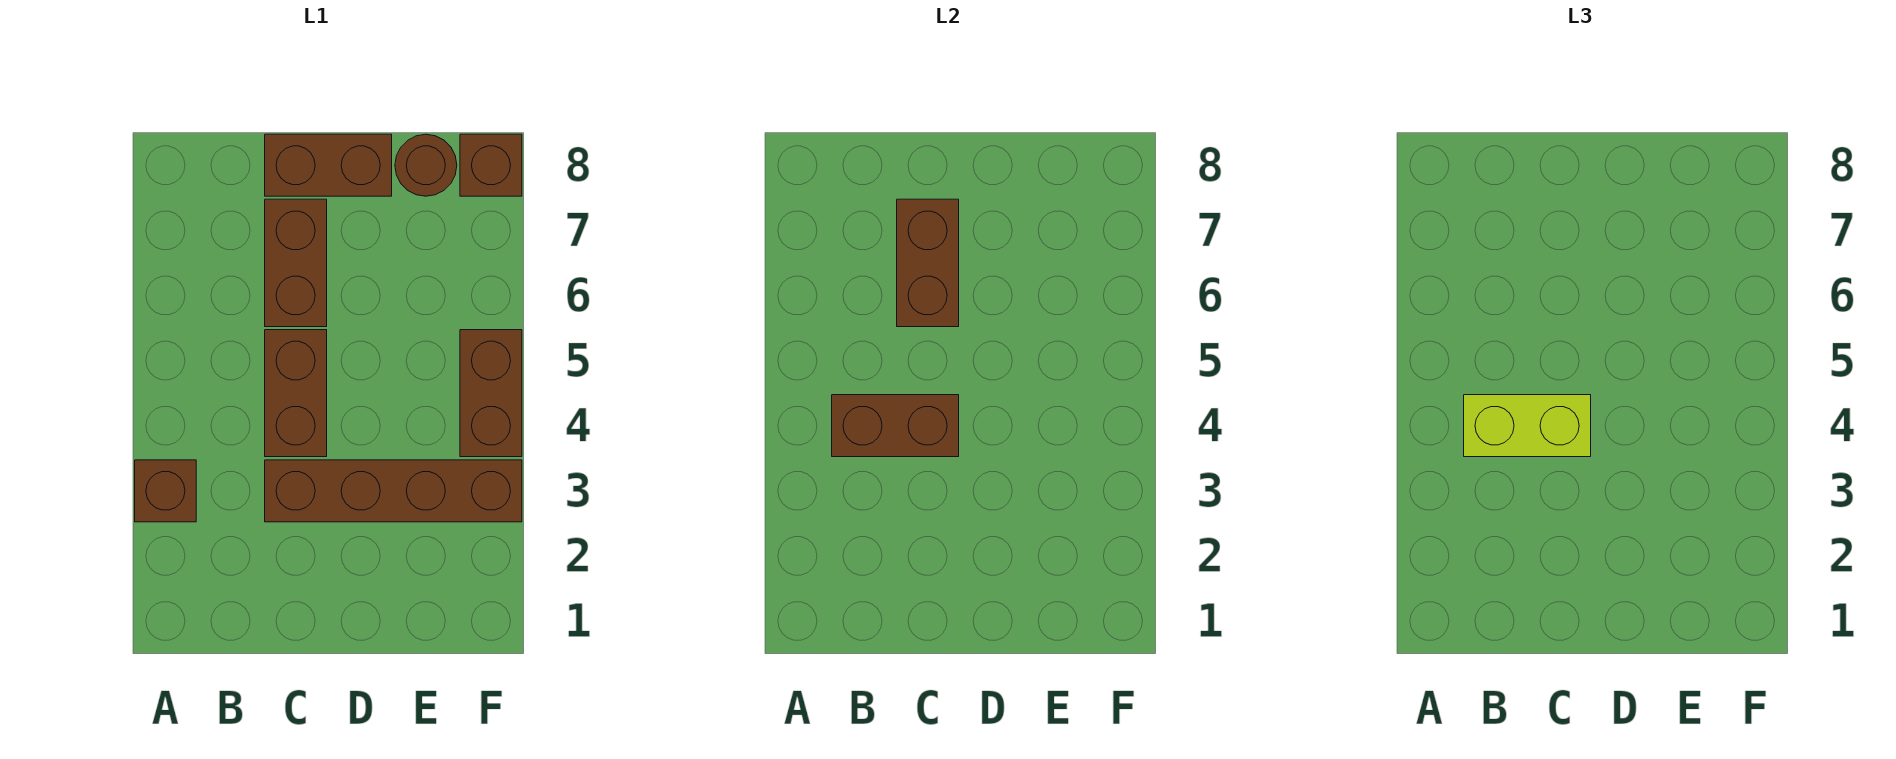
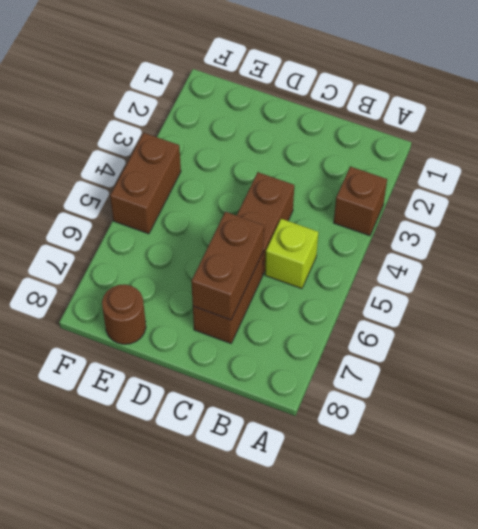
lime brick B5 level 1 -> none
none -> brown brick C3:F3 level 1
none -> brown brick C8:D8 level 1

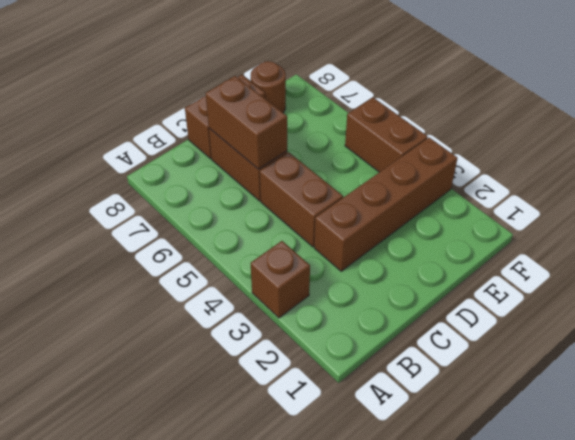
none -> brown brick F8 level 1
none -> brown brick B4:C4 level 2

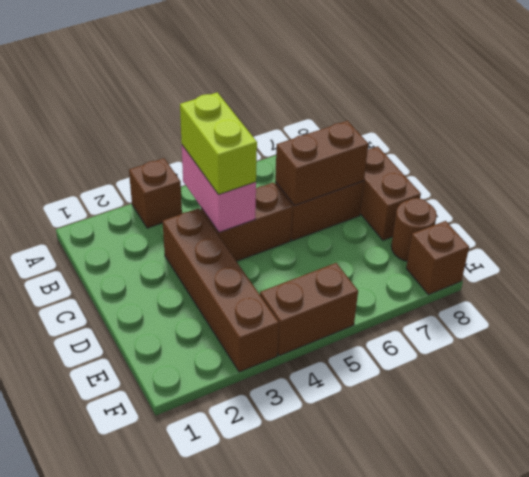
pink brick B4:C4 level 2 -> brown brick B4:C4 level 2

